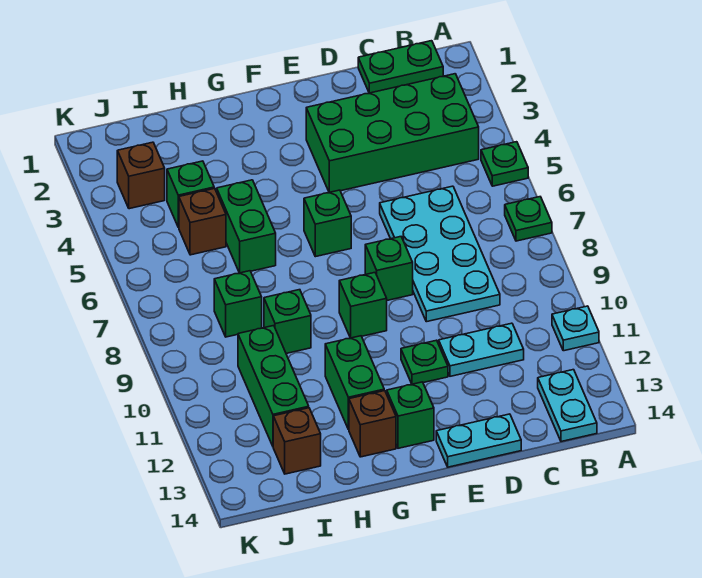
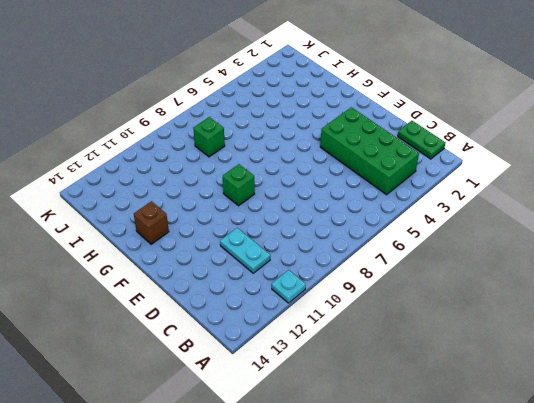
none -> green plate A5 level 1
none -> green plate A7 level 1
none -> cyan plate B13:B14 level 1

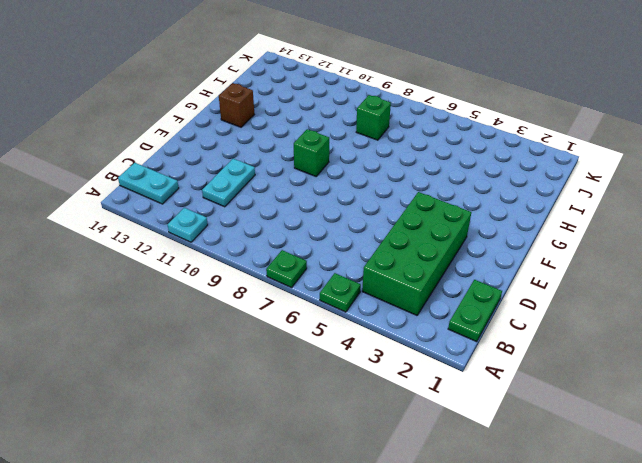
none -> cyan plate C6:D9 level 1
none -> cyan plate D14:E14 level 1
none -> green brick E8 level 1

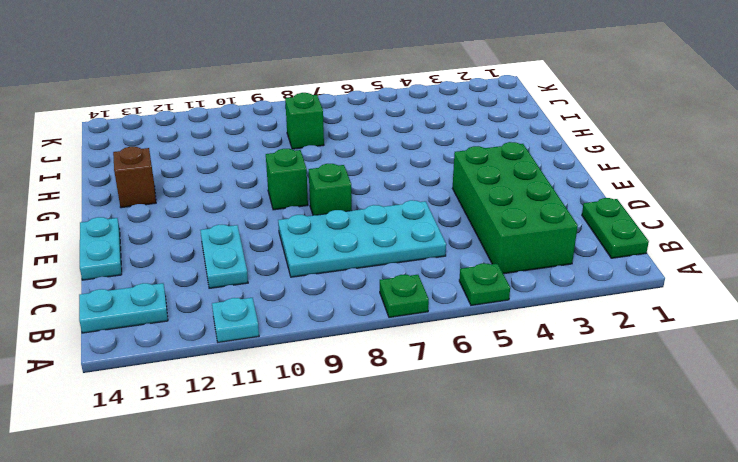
none -> green plate E11 level 1
none -> green brick F6 level 1
none -> green brick F13 level 1

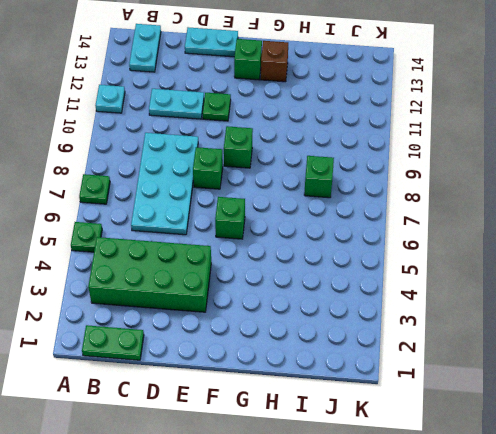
none -> green brick G11:G12 level 1
none -> green brick H5:H6 level 1
none -> green brick H9 level 1

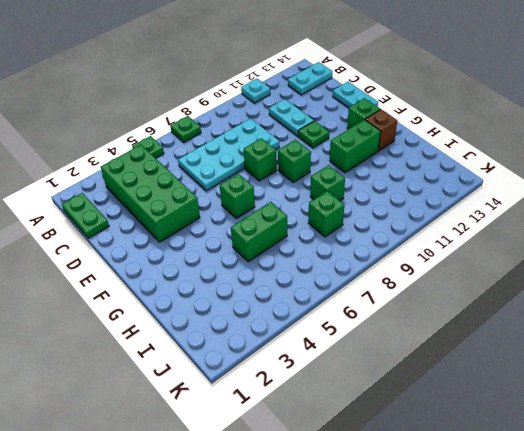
none -> green brick I4 level 1
none -> brown brick I5 level 1
none -> green brick I10:I12 level 1

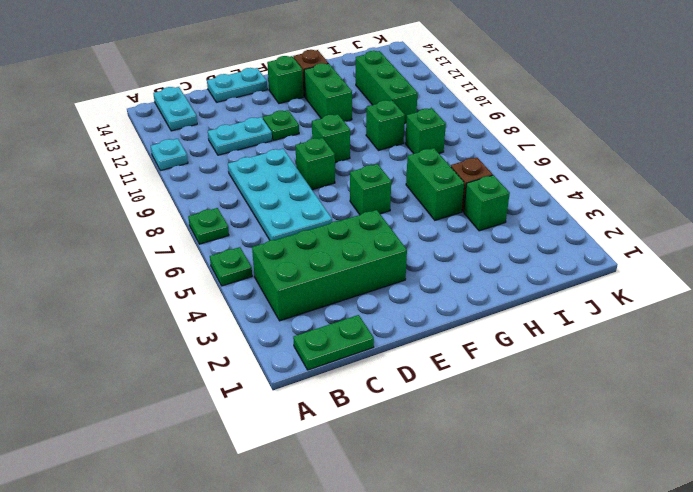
none -> brown brick I13 level 1
none -> brown brick J3 level 1

